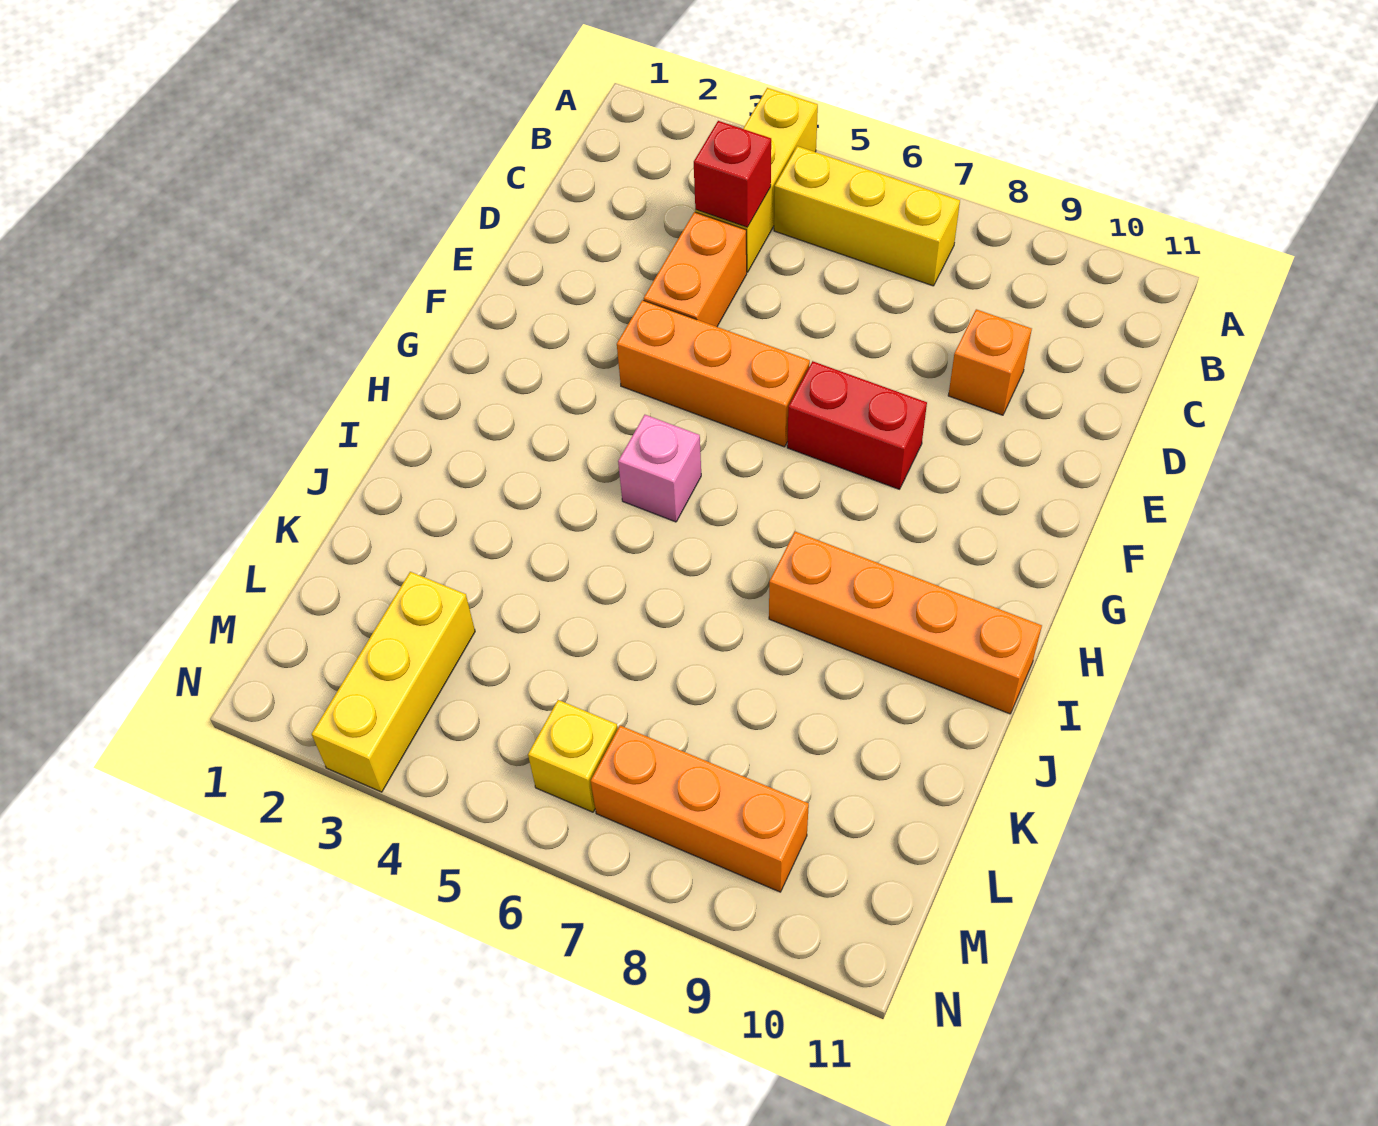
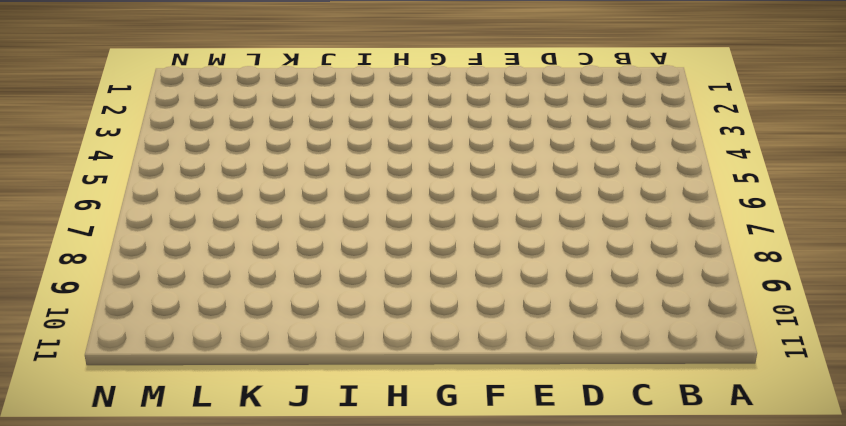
none -> yellow brick A4:C4 level 1
none -> yellow brick B5:B7 level 1
none -> orange brick D4:E4 level 1

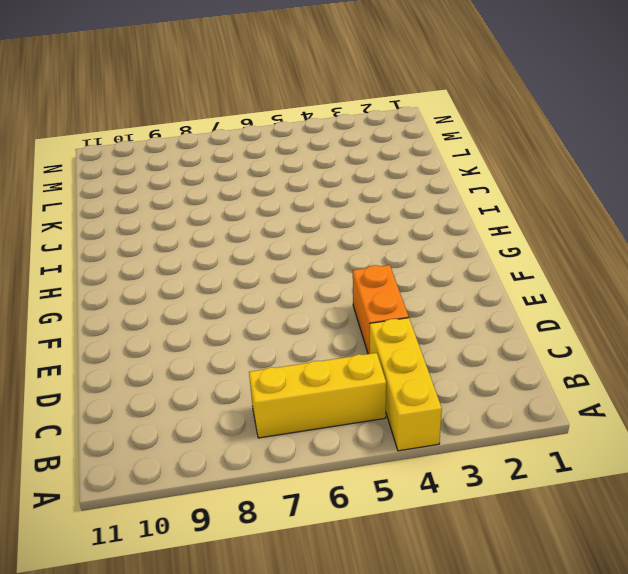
none -> orange brick D9 level 1
none -> orange brick F4:F6 level 1
none -> red brick F7:F8 level 1

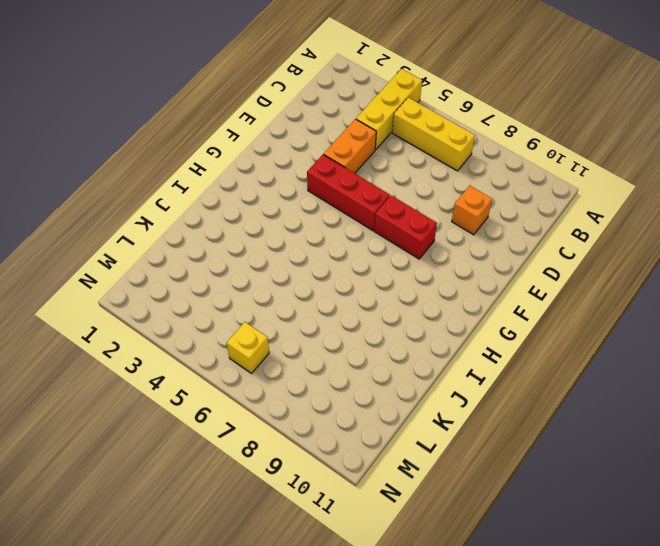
red brick F4:F6 level 1 -> orange brick F4:F6 level 1
none -> pink brick H5 level 1
none -> orange brick I8:I11 level 1
none -> yellow brick L3:N3 level 1

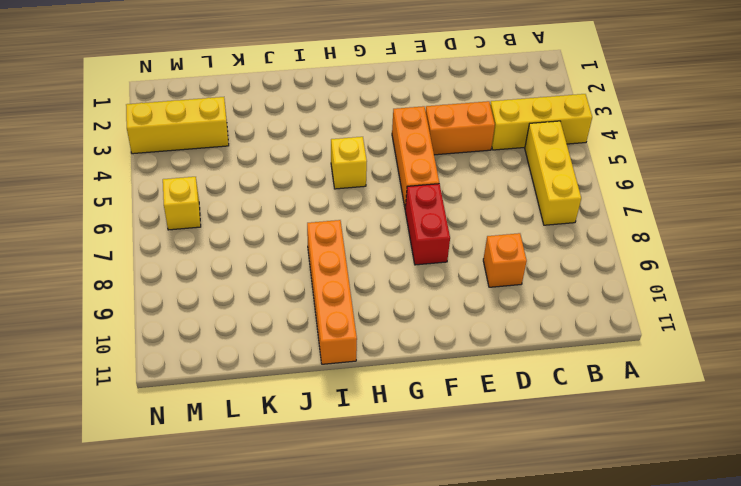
yellow brick H5 level 1 -> pink brick H5 level 1
none -> orange brick M7:M9 level 1
none -> red brick C4 level 2

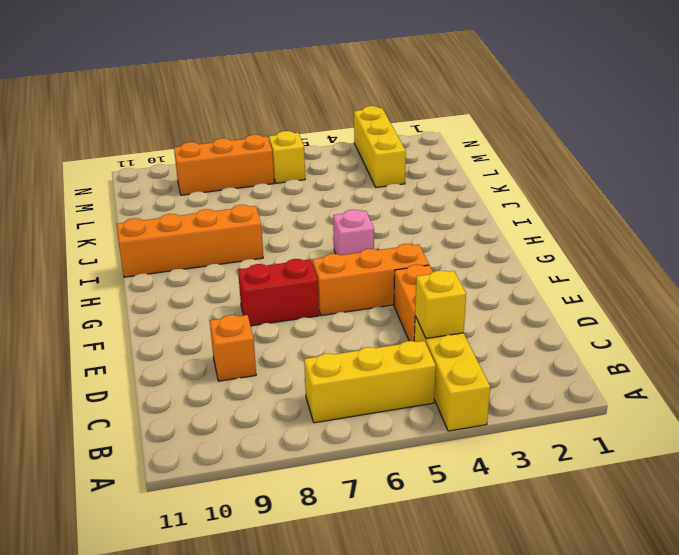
yellow brick C4 level 2 -> red brick C4 level 2

